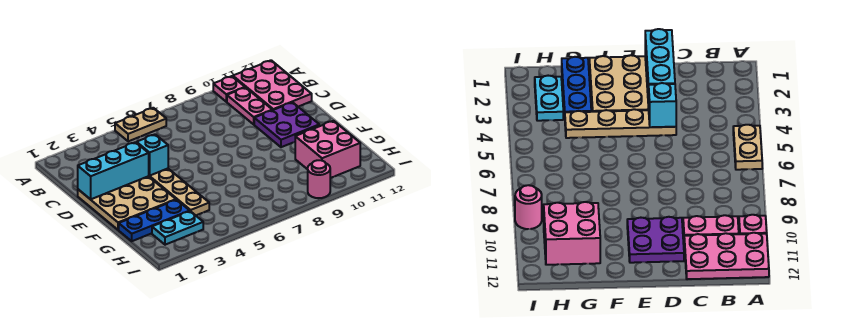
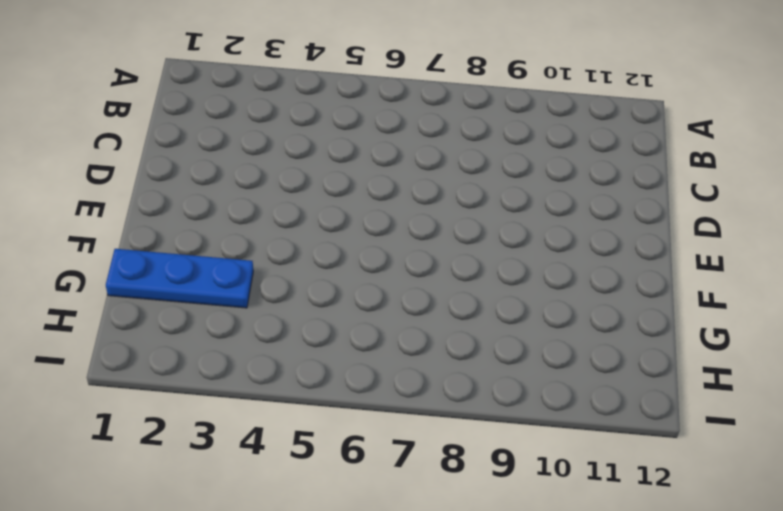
none -> tan plate A5:A6 level 1
none -> pink plate A10 level 1
none -> pink plate A11:C12 level 1

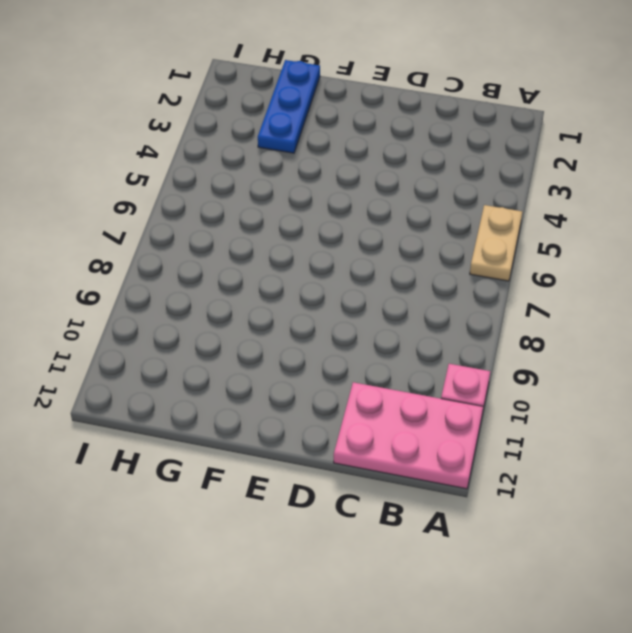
none -> pink plate B10:C10 level 1
none -> tan plate D1:F3 level 1
none -> tan plate D4:G4 level 1

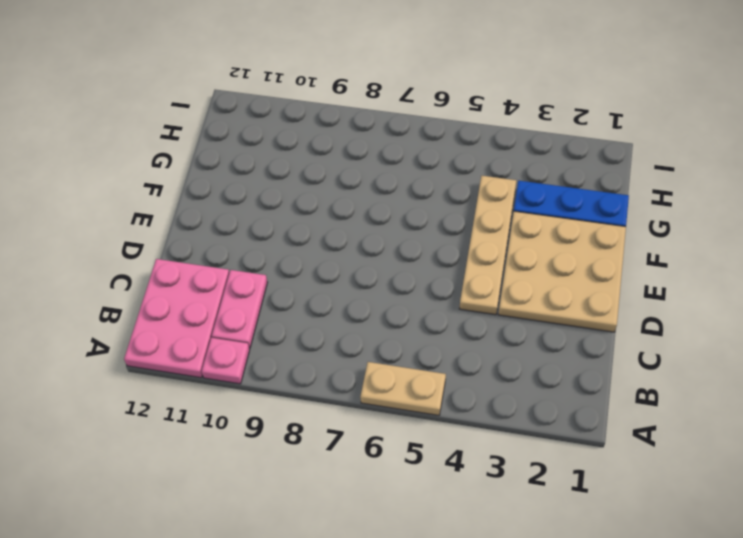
none -> purple plate D10:E11 level 1
none -> pink brick G10:H11 level 1
none -> cyan plate H2:H3 level 1

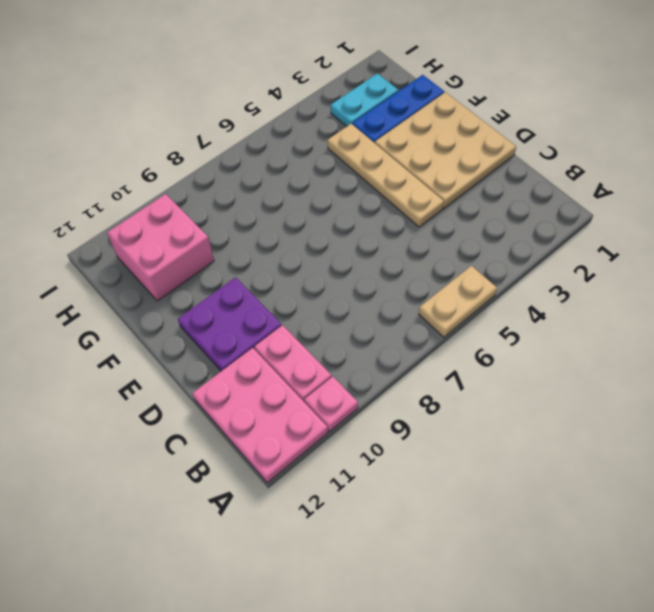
none -> pink round brick I9 level 1
none -> cyan brick D1:D3 level 2
none -> cyan brick D4 level 2

